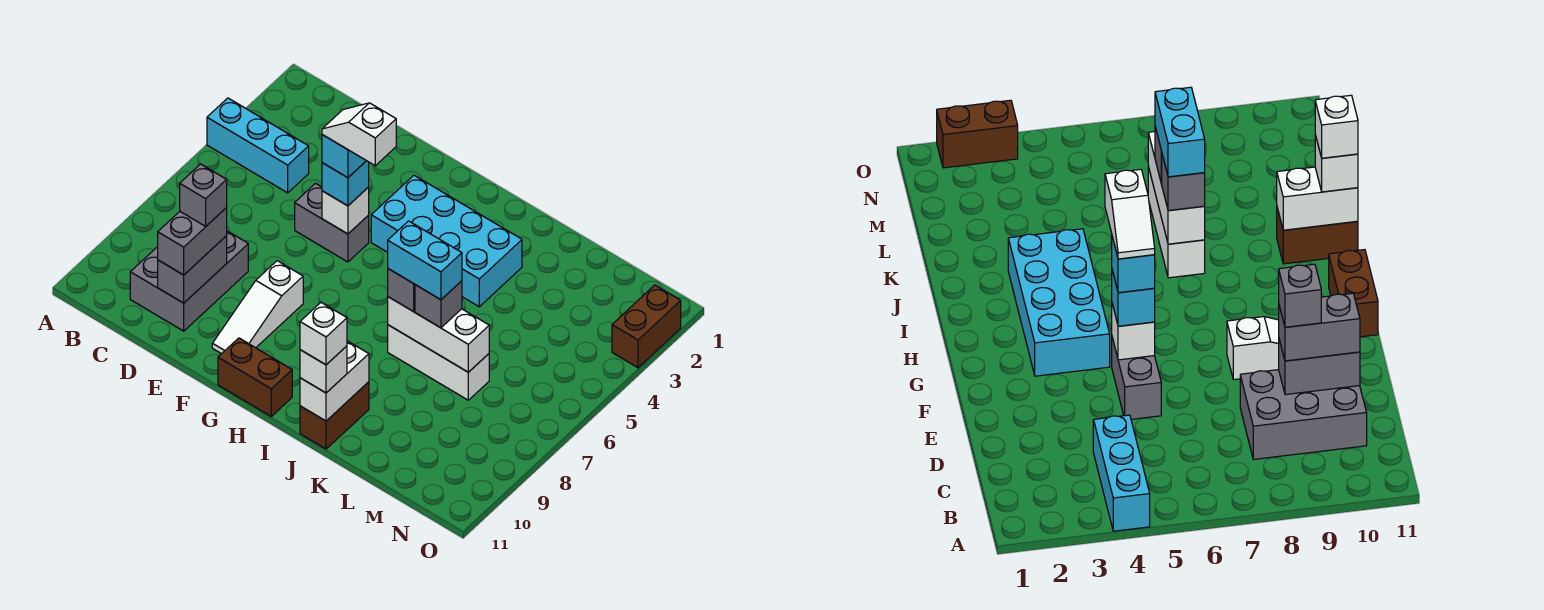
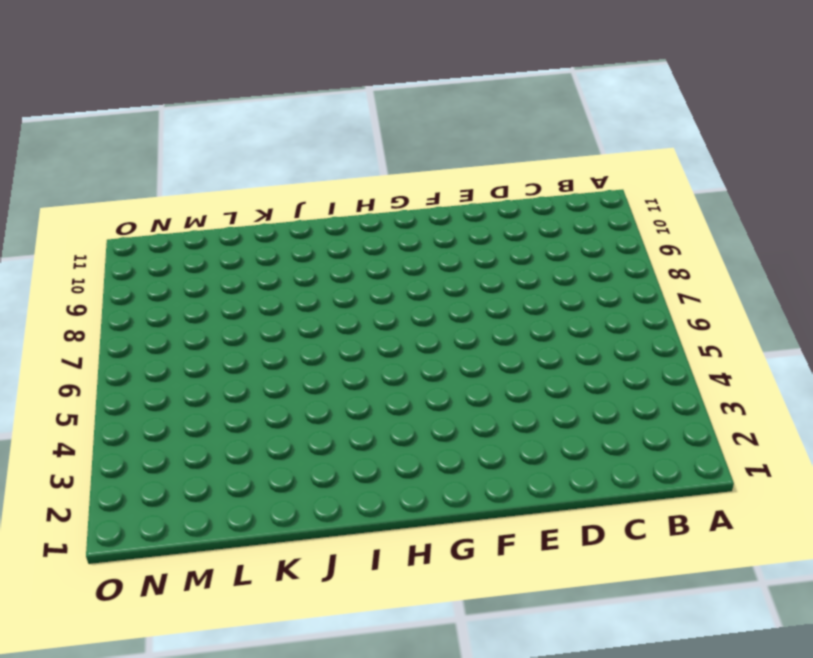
none -> cyan brick A4:C4 level 1
none -> grey brick C8:D10 level 1
none -> grey brick E5:F5 level 1

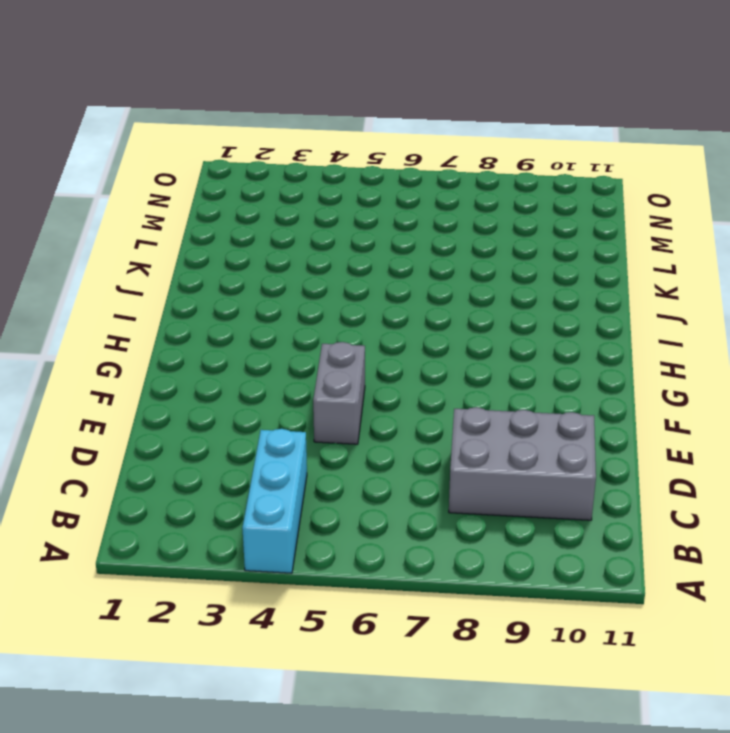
none -> white slope F8:F10 level 1 top 8
none -> cyan brick G3:J4 level 1
none -> brown brick G11:H11 level 1

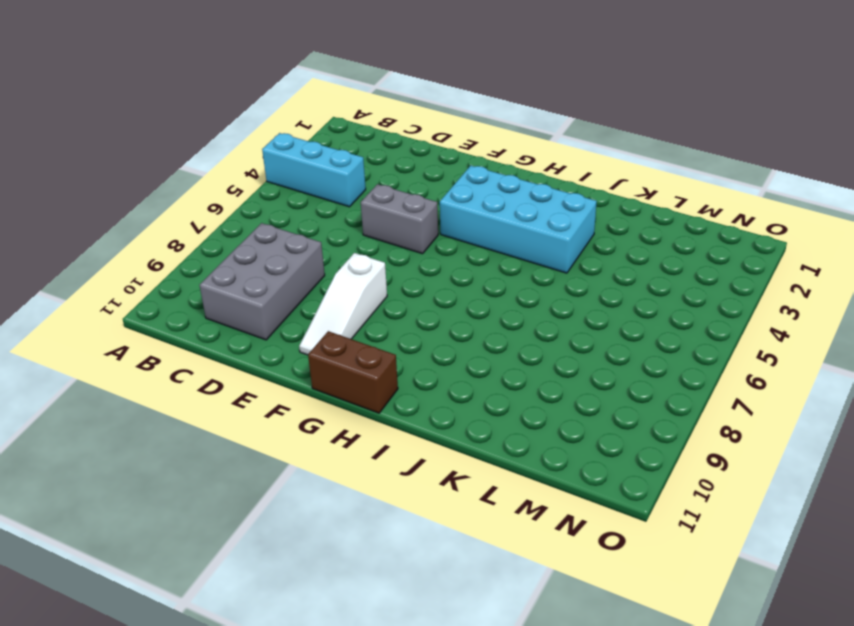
none -> white brick J7:L7 level 1
none -> brown brick J10:J11 level 1
none -> brown brick O2:O3 level 1

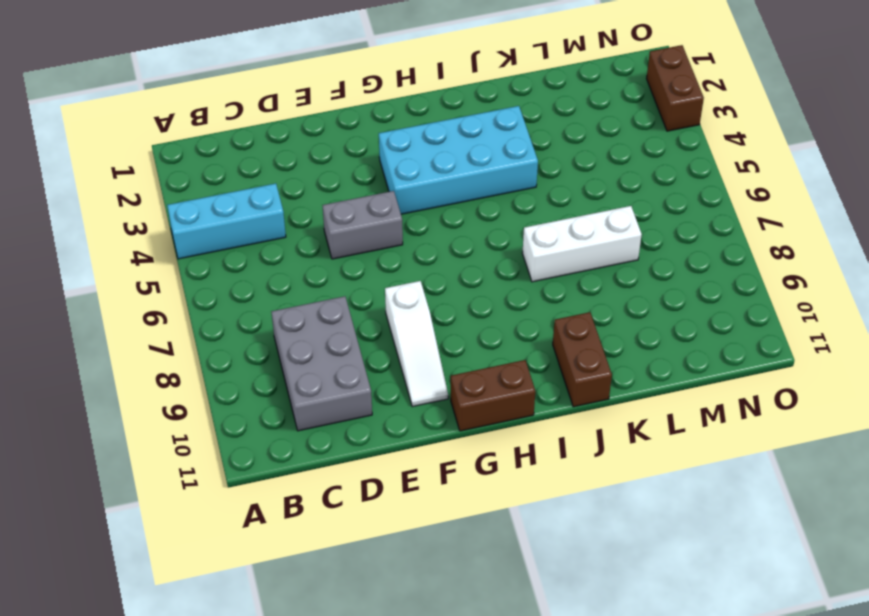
none -> grey brick D9:D10 level 2
none -> white brick F5 level 2
none -> white brick J7:L7 level 2

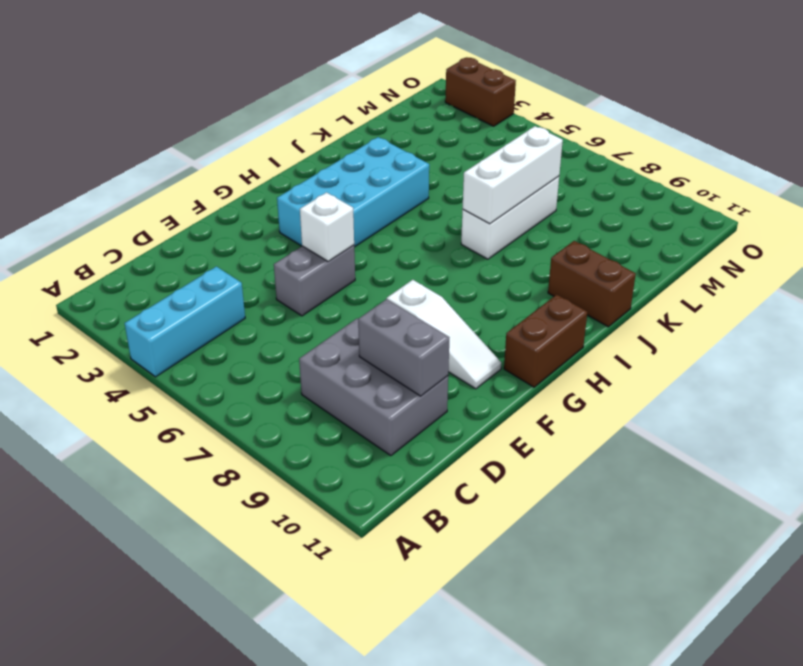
none -> white brick J10:J11 level 2
none -> grey brick D9:D10 level 3
none -> cyan brick F5 level 3

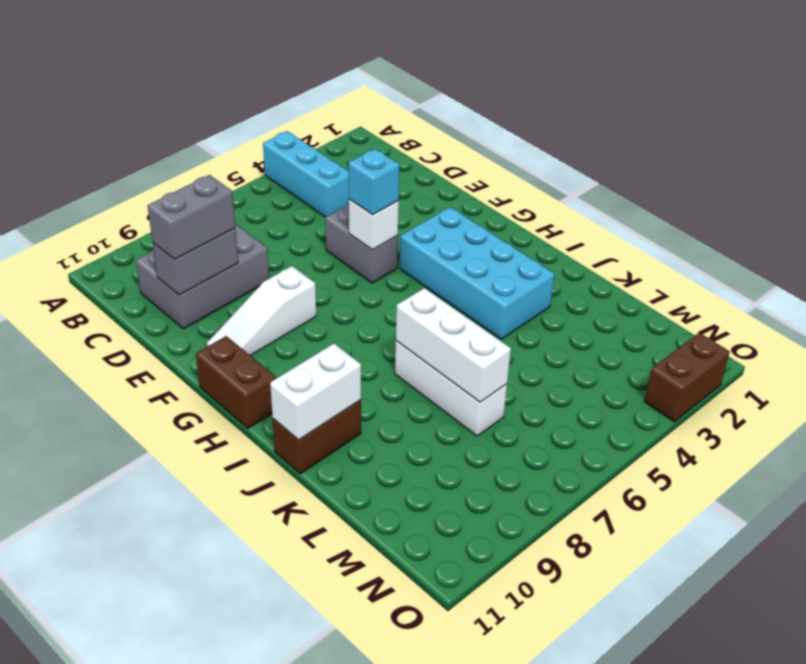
none -> grey brick J7 level 3
none -> white brick J11 level 3
none -> grey brick K7 level 3

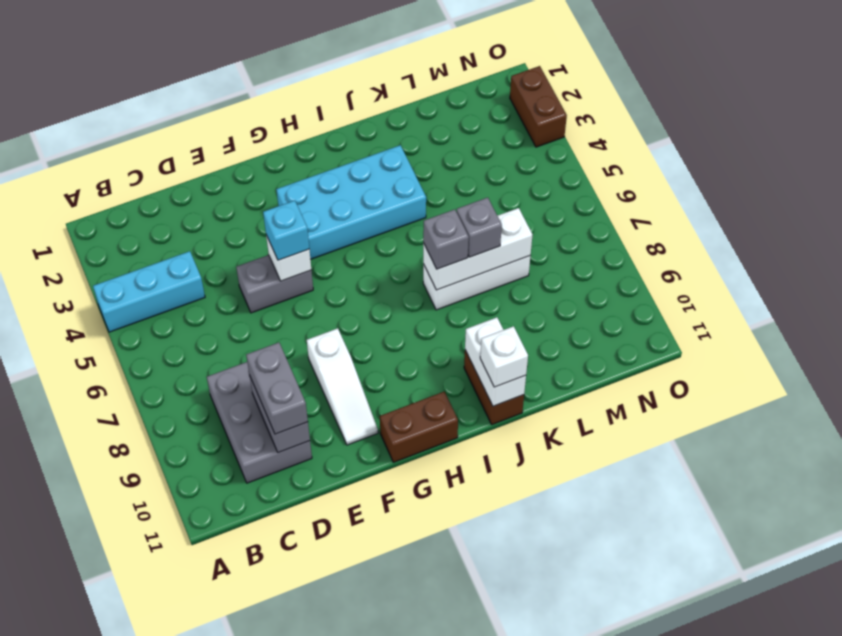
none -> grey brick D9 level 4
none -> cyan brick F5 level 4
none -> cyan brick J7:K7 level 4

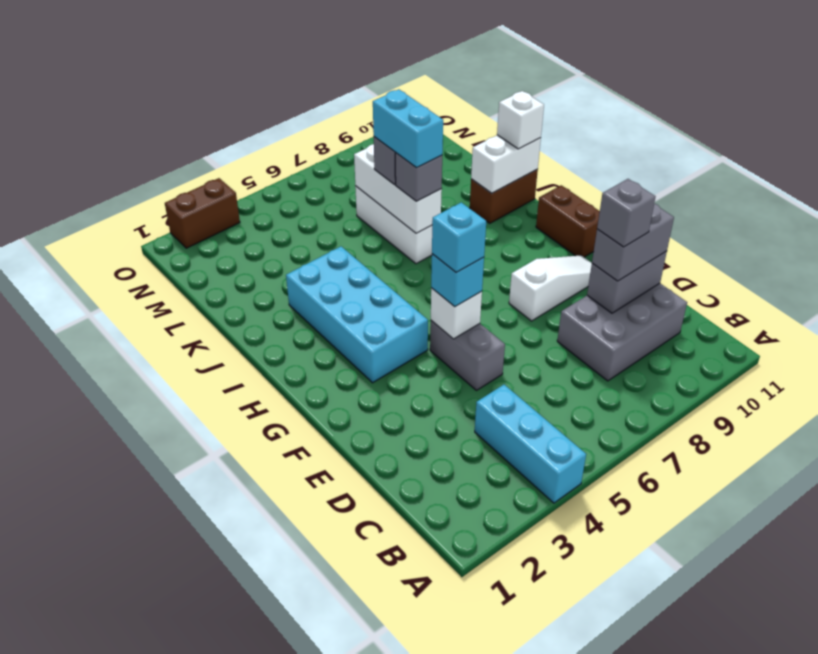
none -> white brick J11 level 4
none -> white slope F5:G5 level 5 top G

